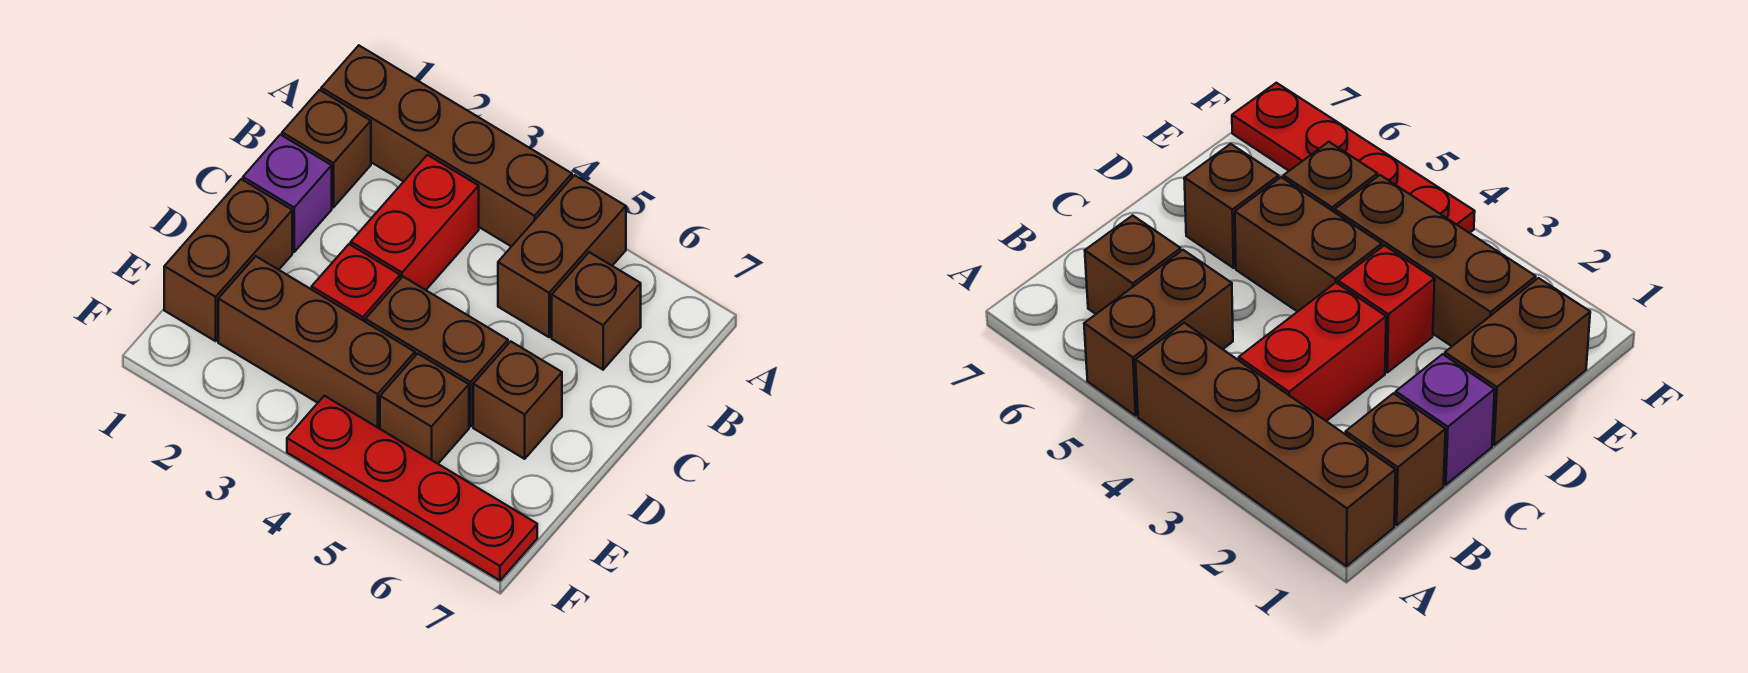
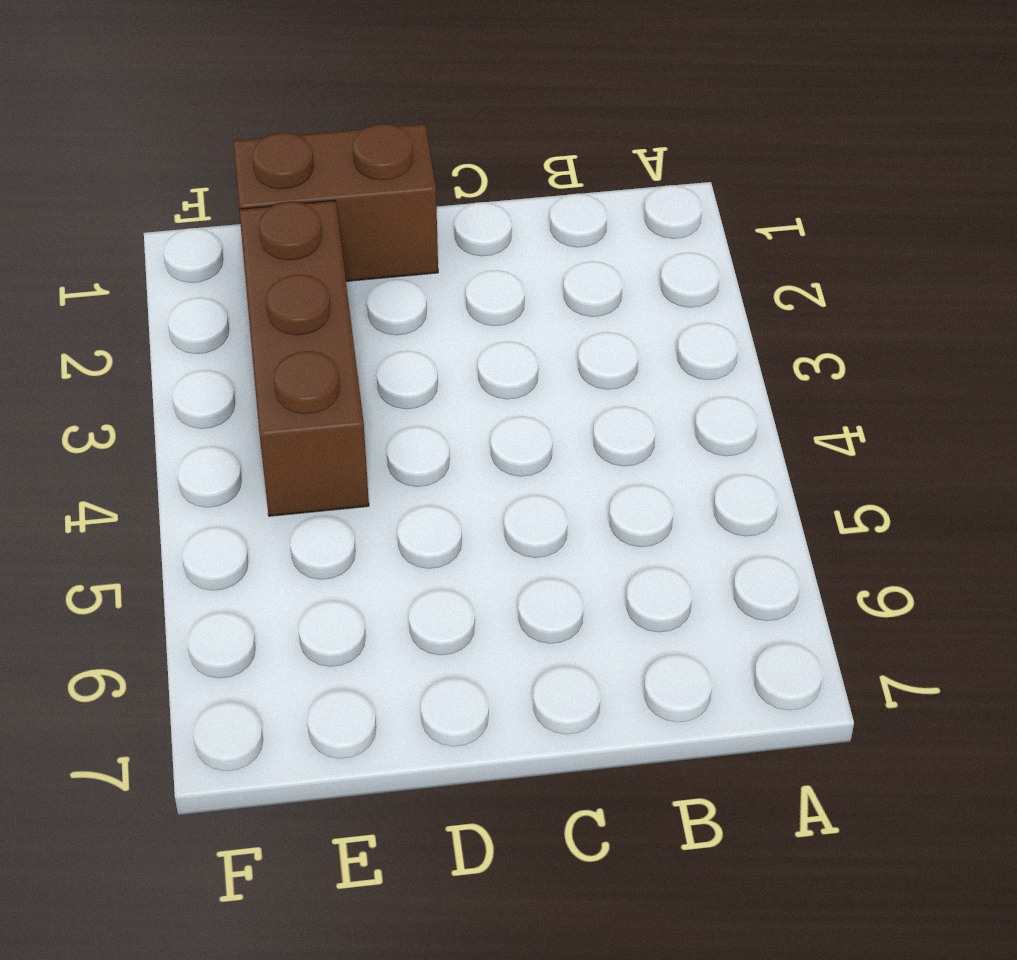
none -> brown brick A1:A4 level 1
none -> brown brick A5:B5 level 1
none -> brown brick B1 level 1

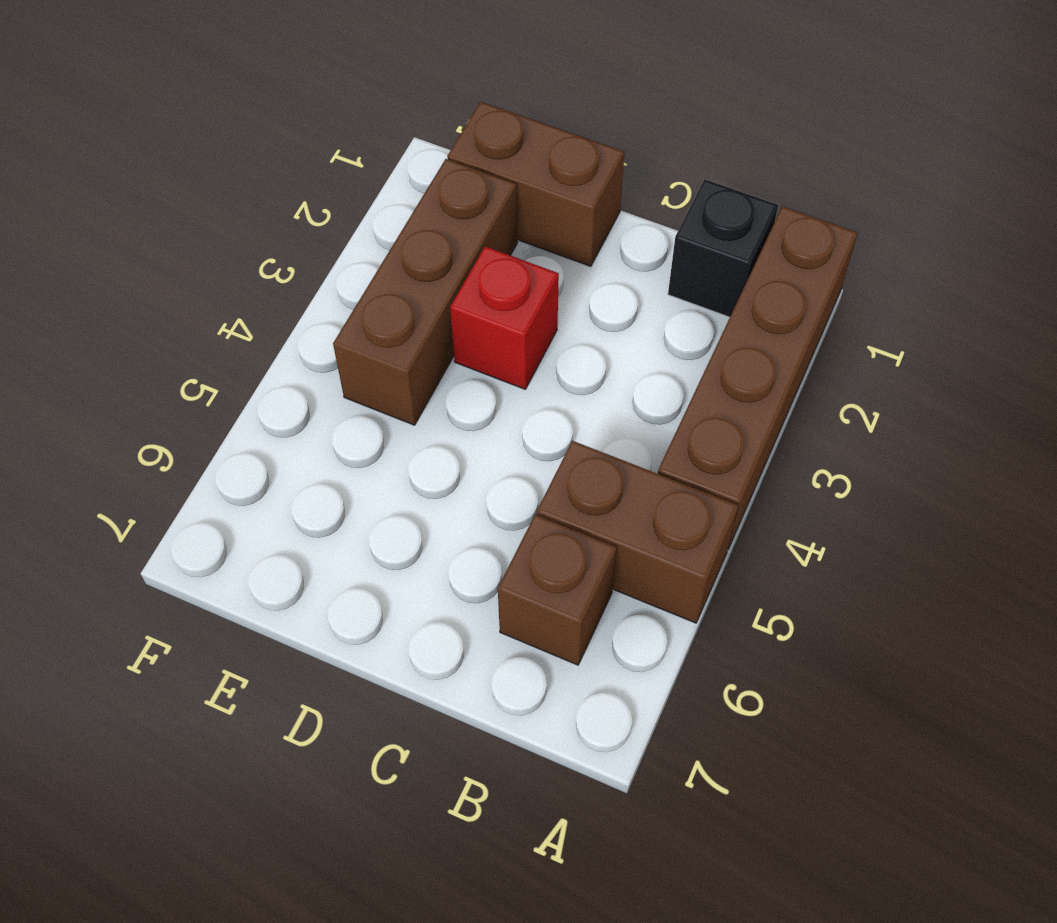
black brick B1 level 1 -> brown brick B1 level 1
none -> red brick B3:C3 level 1
none -> purple brick C1 level 1
none -> brown brick D4:D5 level 1

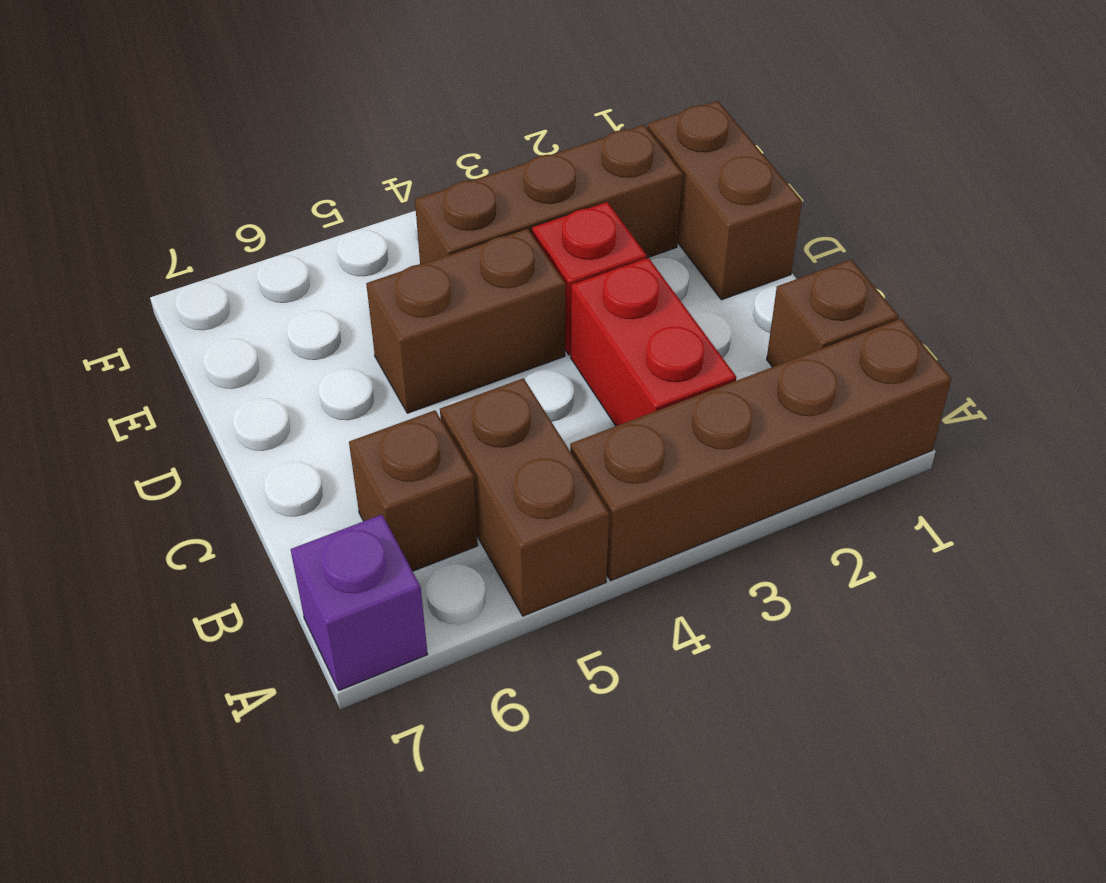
purple brick A7 level 1 -> purple brick C1 level 1
none -> brown brick D6 level 1
none -> brown brick E5 level 1
none -> red plate F4:F7 level 1

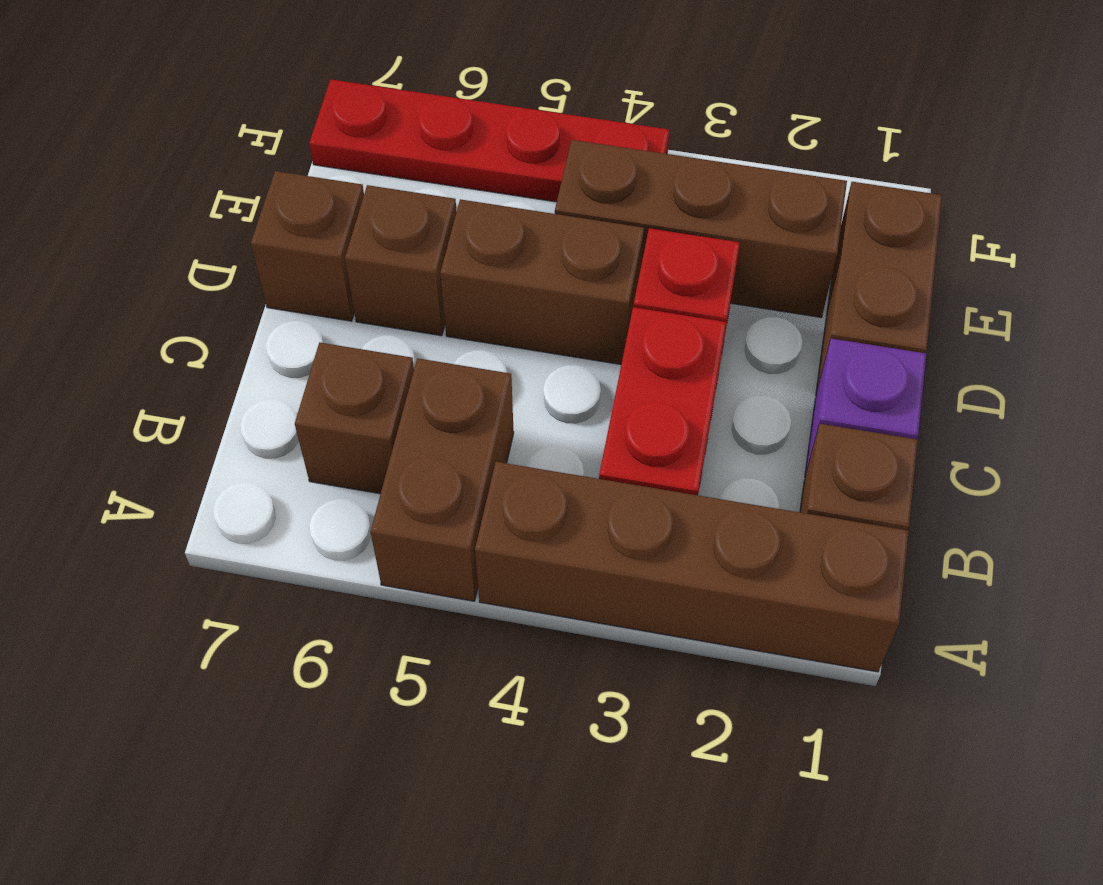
brown brick D7 level 1 -> brown brick E5 level 1

